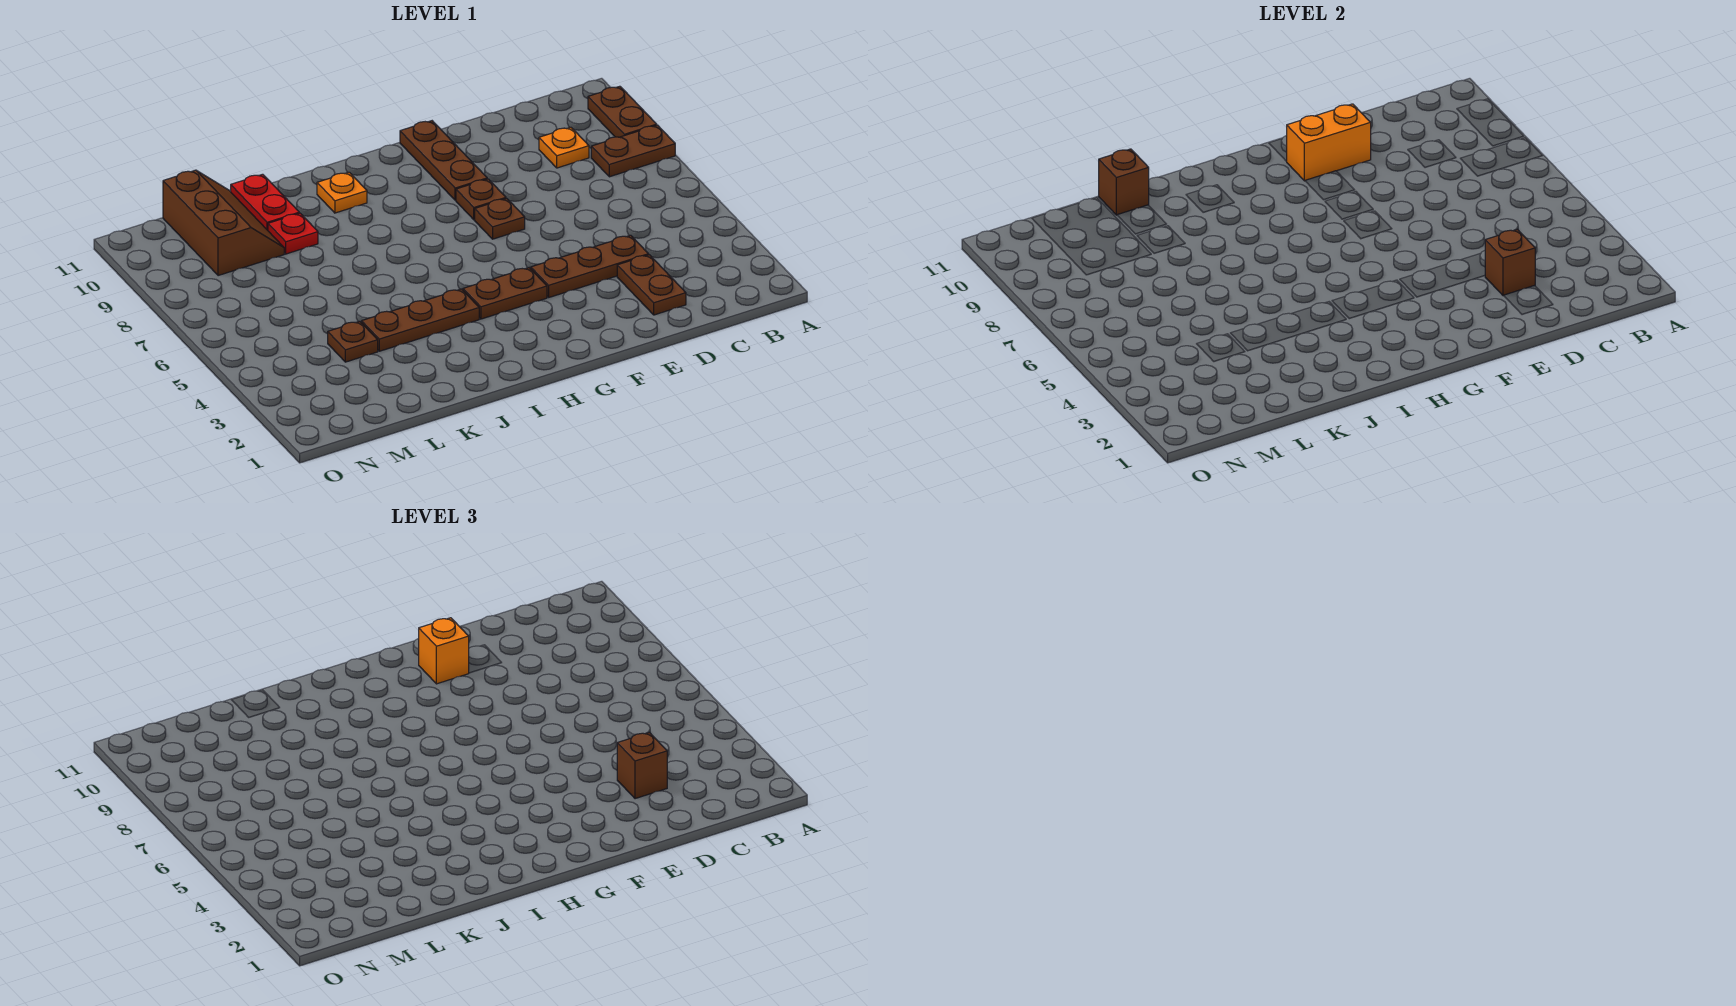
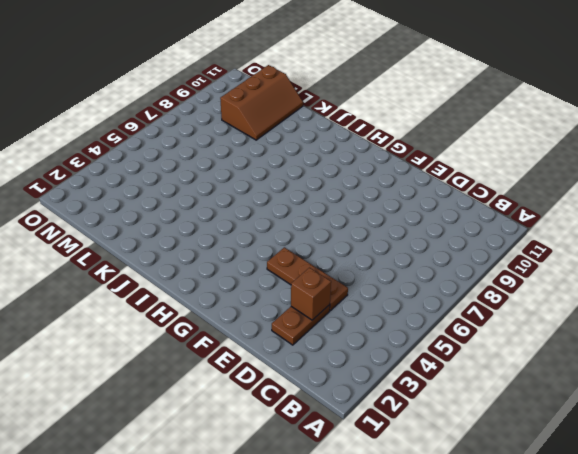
none -> brown plate A8:B8 level 1
none -> brown plate A9:A10 level 1
none -> orange plate C9 level 1

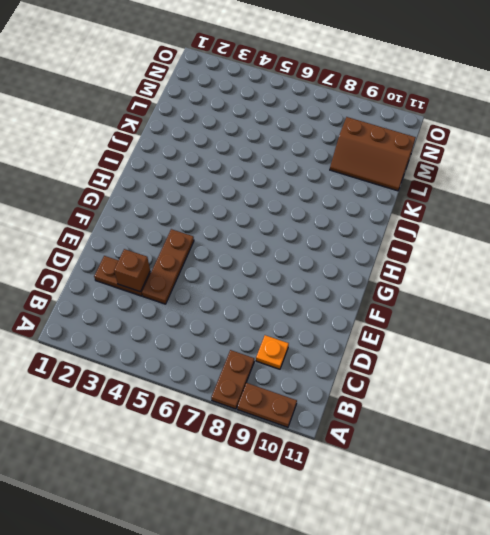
none -> brown plate F7 level 1
none -> brown plate F8 level 1
none -> brown plate F9:F11 level 1

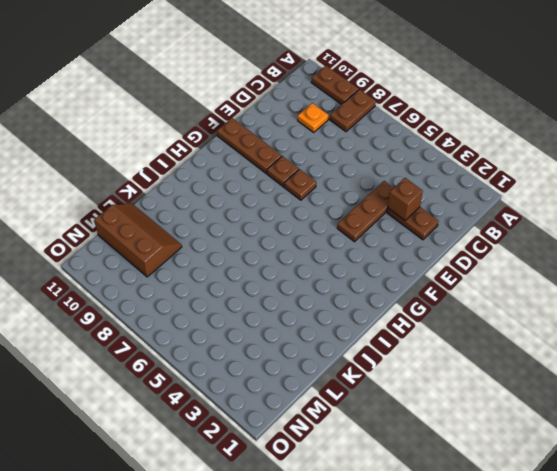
none -> brown plate G4:H4 level 1
none -> brown plate I4:K4 level 1
none -> orange plate I10 level 1

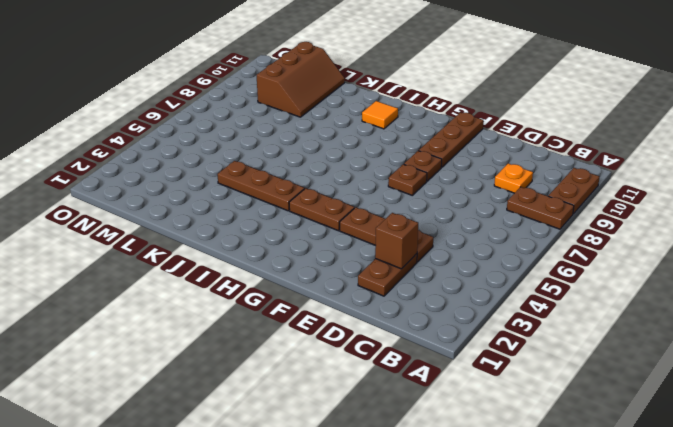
orange tile I10 level 1 -> orange plate I10 level 1
none -> red plate K9 level 1
none -> red plate K10:K11 level 1
none -> brown plate L4 level 1

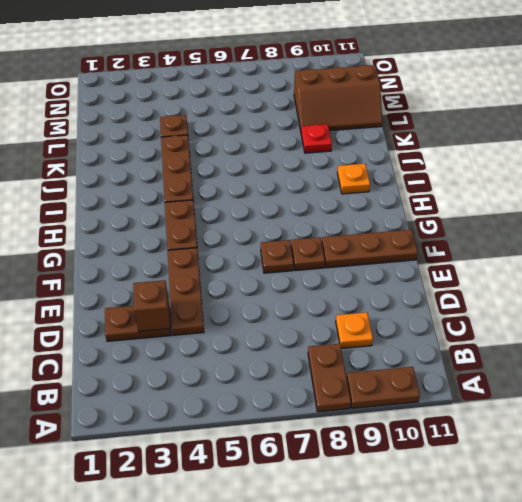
none -> red plate K10:K11 level 1
none -> orange brick E10:F10 level 2
none -> brown brick K11 level 2

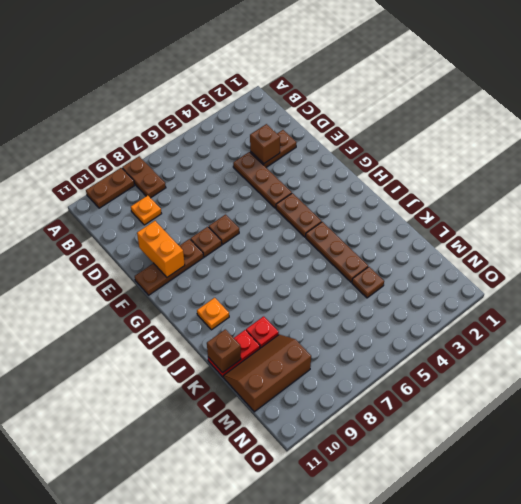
none -> brown brick D3 level 3
none -> orange brick F10 level 3

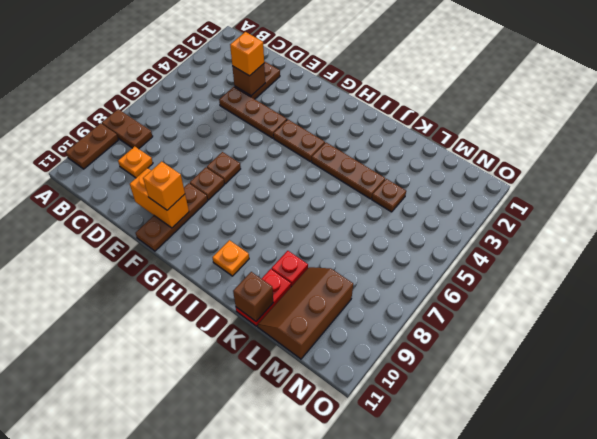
orange brick D3 level 3 -> brown brick D3 level 3

